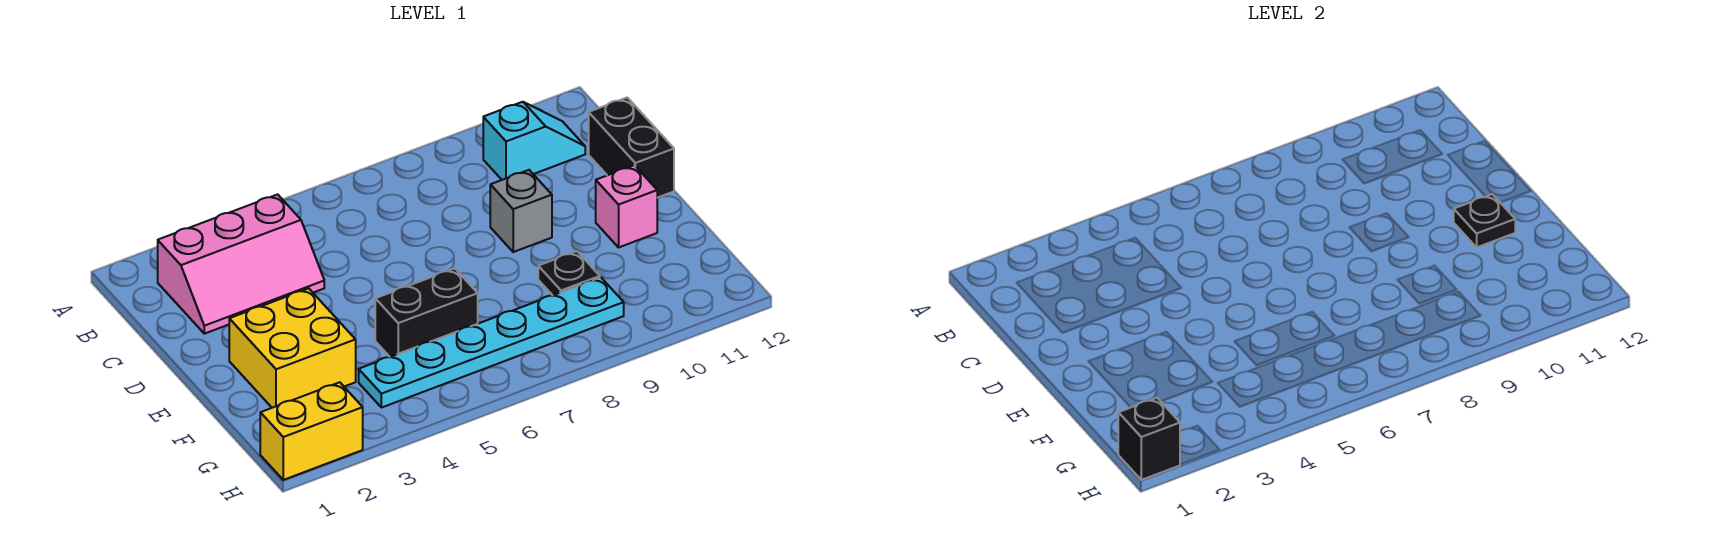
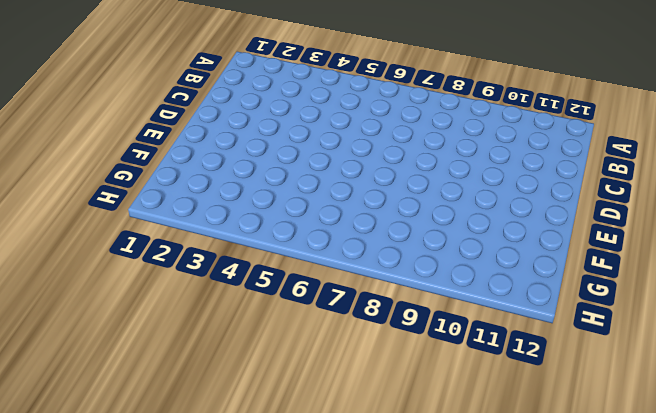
none -> pink slope B2:C4 level 1 top B
none -> cyan slope B10:B11 level 1 top 10
none -> black brick C12:D12 level 1

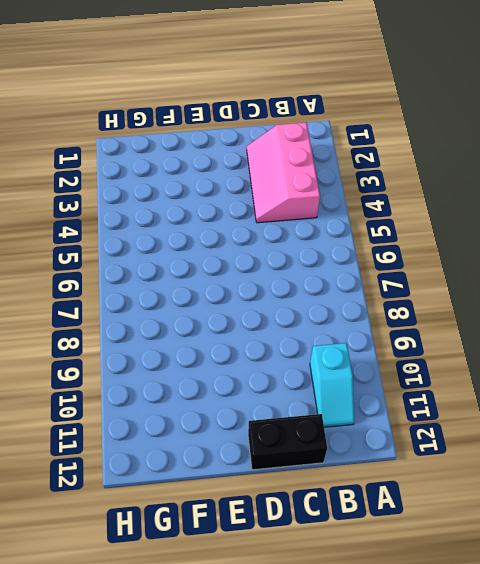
none -> grey brick D9 level 1
none -> yellow brick E2:F3 level 1
none -> pink brick E11 level 1

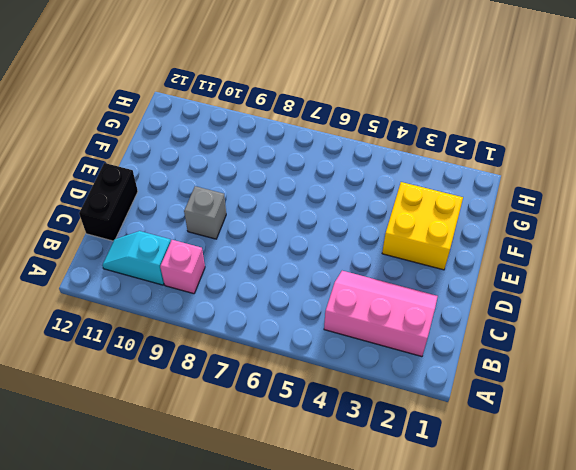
pink brick B9 level 1 -> pink brick E11 level 1
none -> black brick F5:F6 level 1
none -> black plate F9 level 1
none -> cyan plate G4:G9 level 1

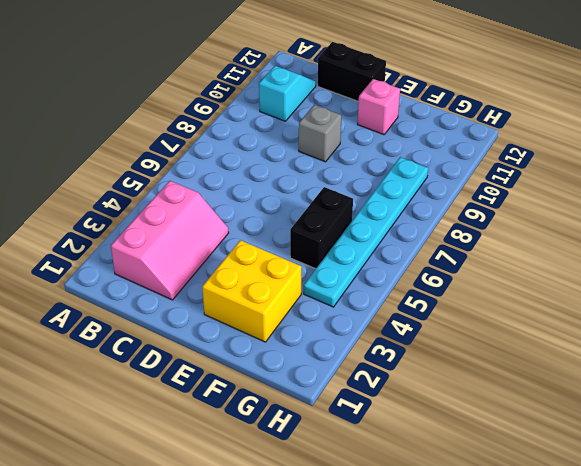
none -> black plate F9 level 1
none -> yellow brick H1:H2 level 1
none -> black plate E11 level 2

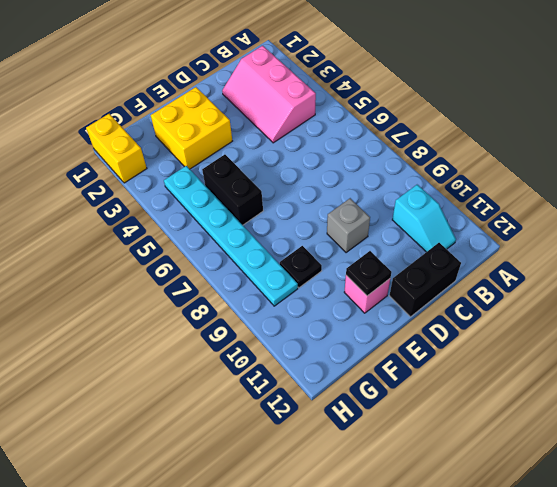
none -> black brick H1 level 2

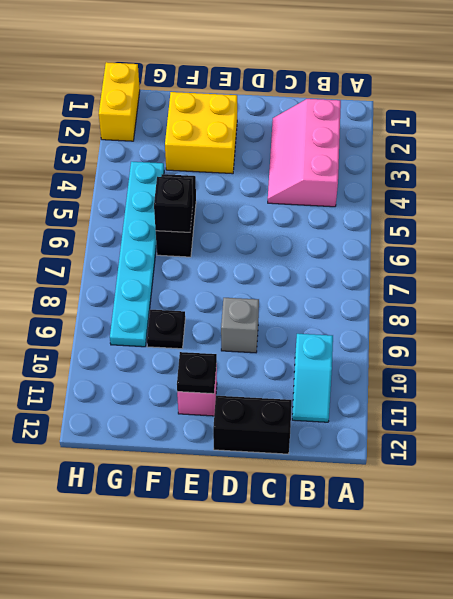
black brick F6 level 2 -> black brick H1 level 2

